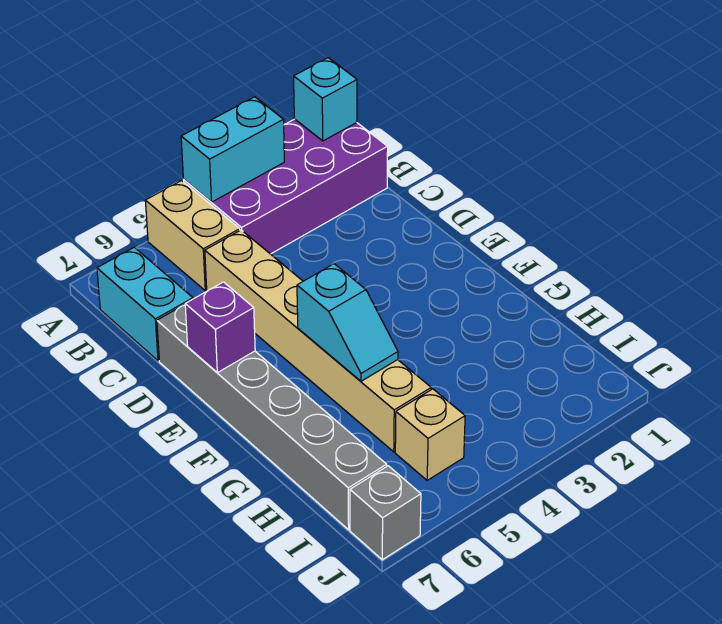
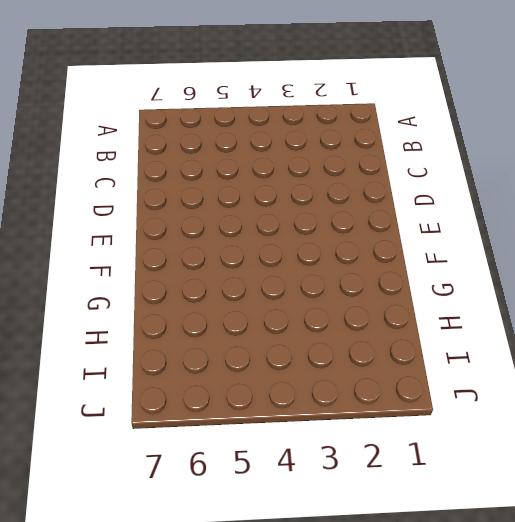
none -> purple brick A1:B4 level 1
none -> tan brick A5:B5 level 1

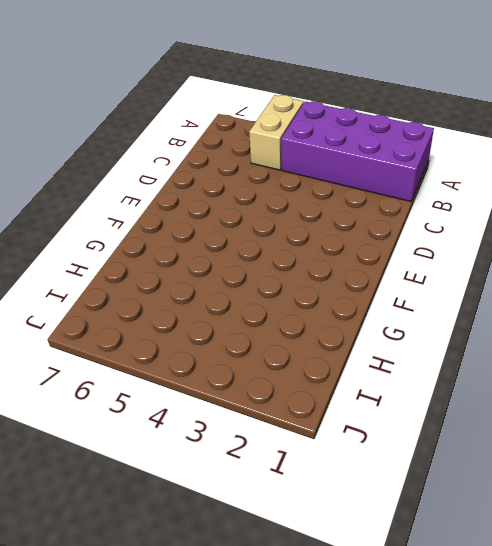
none -> cyan brick B7:C7 level 1
none -> tan brick C5:H5 level 1

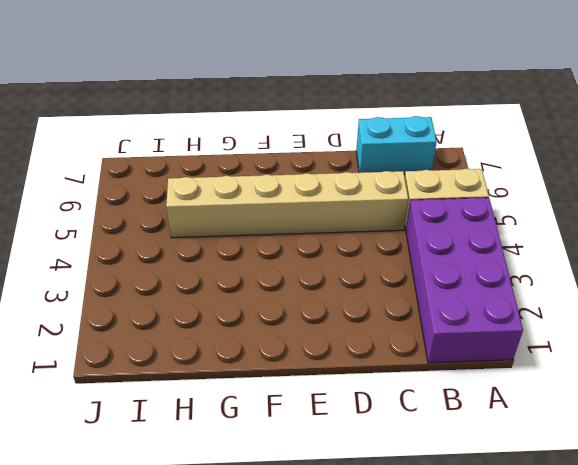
none -> grey brick D7:I7 level 1
none -> tan brick I5 level 1

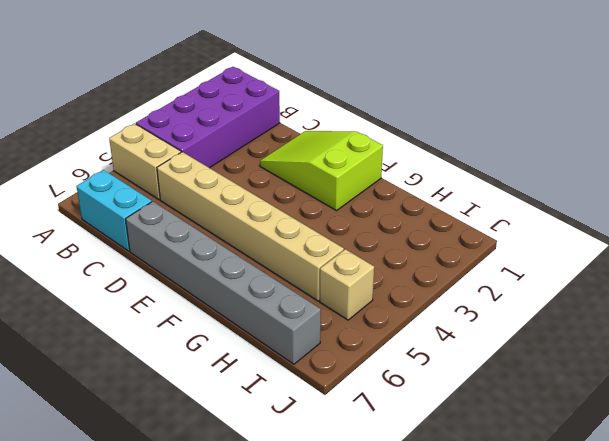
lime slope D1:F2 level 1 top F -> none
none -> grey brick J7 level 1
none -> cyan brick A1 level 2

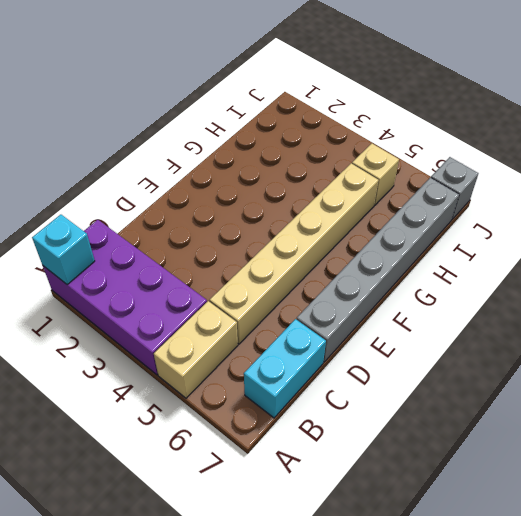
none -> cyan brick A3:A4 level 2
none -> purple brick E7 level 2

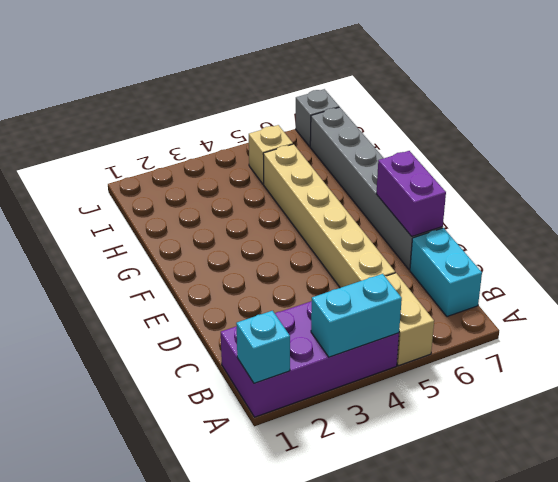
purple brick D7:E7 level 2 -> purple brick E7 level 2
none -> cyan slope F5:G5 level 2 top F

